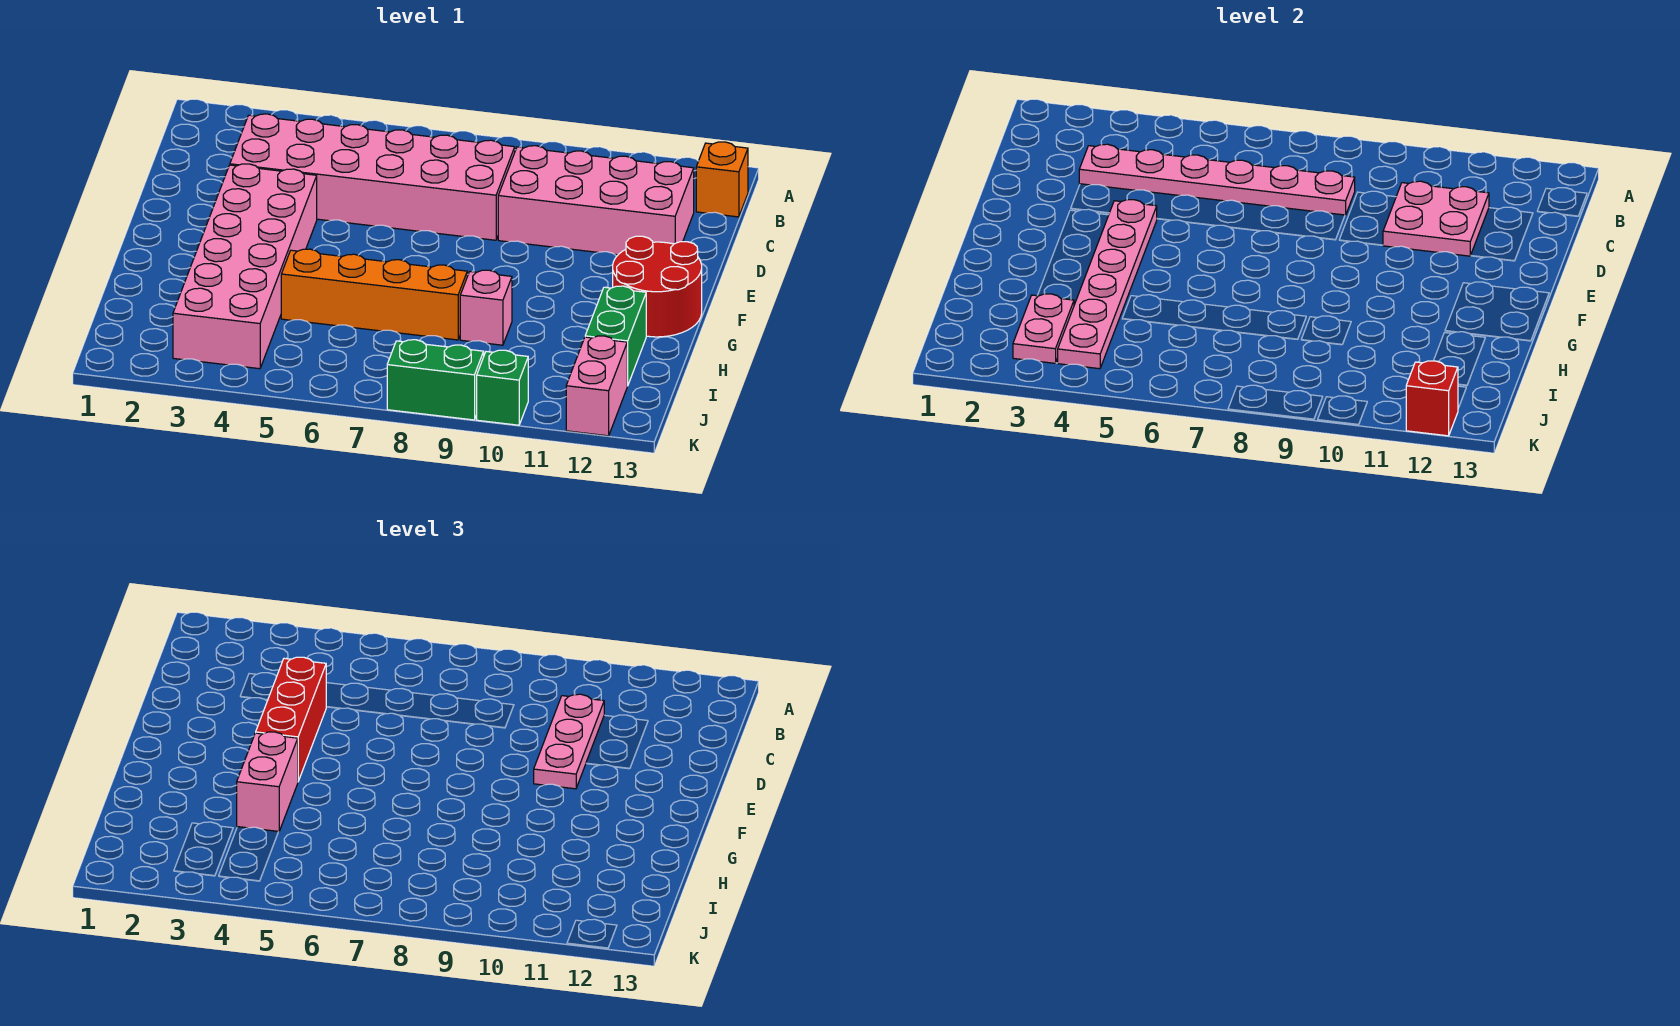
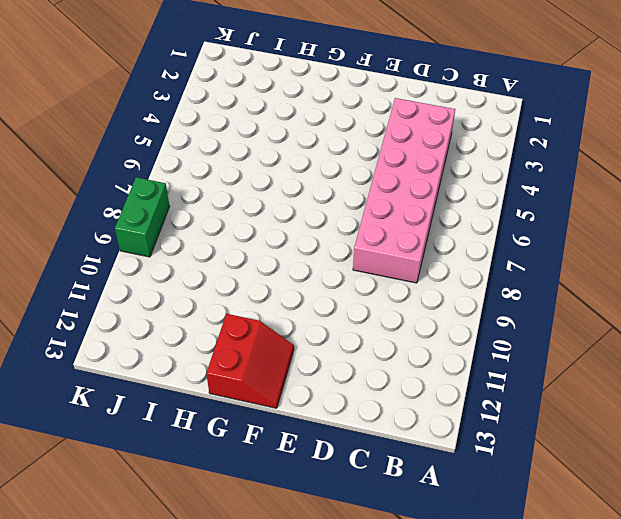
red slope F12:G13 level 1 top G -> red round brick F12:G13 level 1
none -> orange brick B13 level 1
none -> pink brick C9:D12 level 1
none -> pink brick E3:J4 level 1

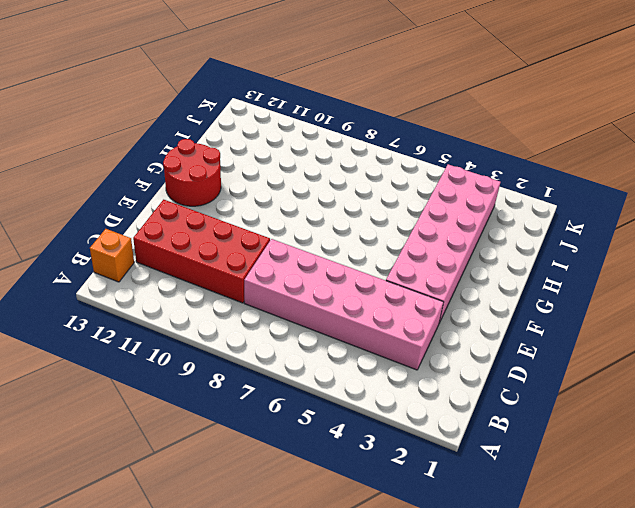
red brick C9:D12 level 1 -> pink brick C9:D12 level 1
none -> orange brick H5:H8 level 1
none -> pink brick H9 level 1
none -> green brick H12:I12 level 1

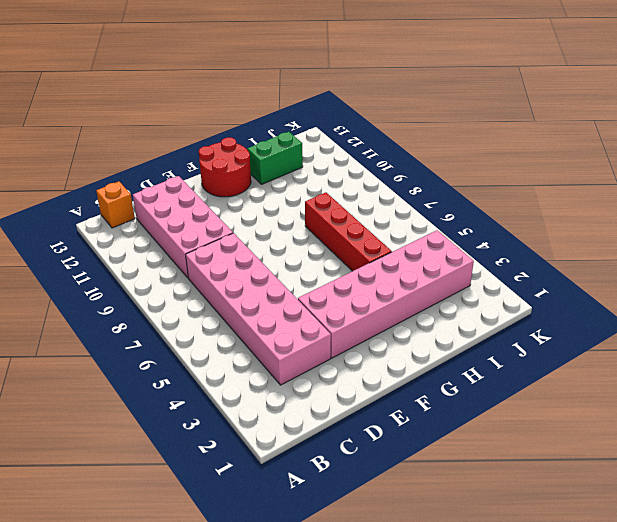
red brick H5:H8 level 1 -> orange brick H5:H8 level 1
none -> pink brick H9 level 1
none -> pink brick J12:K12 level 1
none -> green brick K8:K9 level 1

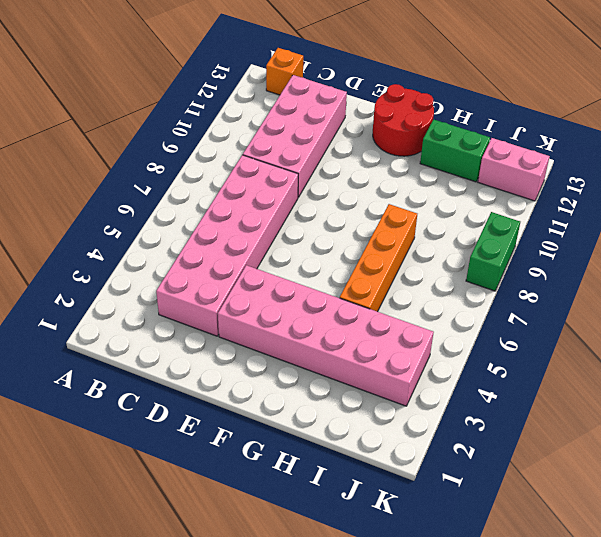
none -> pink brick H9 level 1
none -> green brick K10 level 1
none -> pink plate C3:C8 level 2

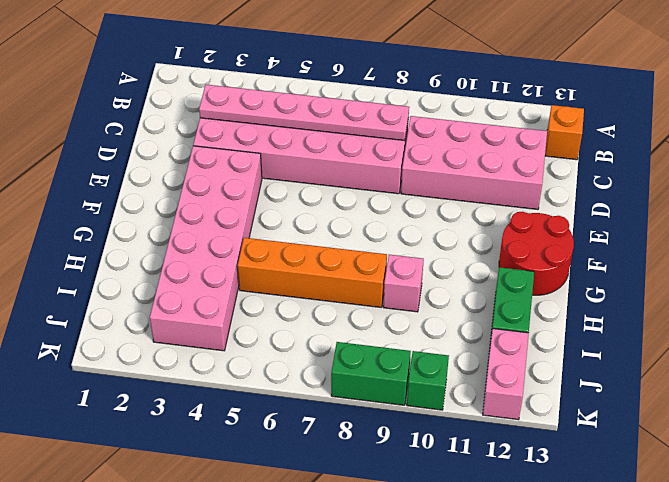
none -> pink plate C10:D11 level 2
none -> pink plate E4:J4 level 2
none -> pink plate I3:J3 level 2

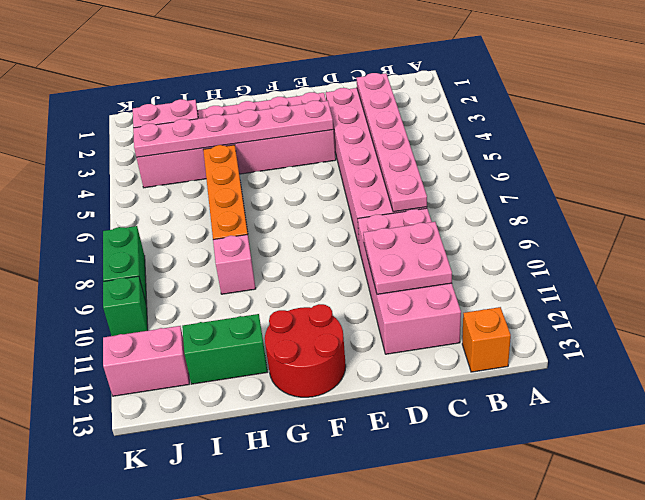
none -> red brick K12 level 2
none -> pink plate C10:E10 level 3
none -> red brick D4:F4 level 3

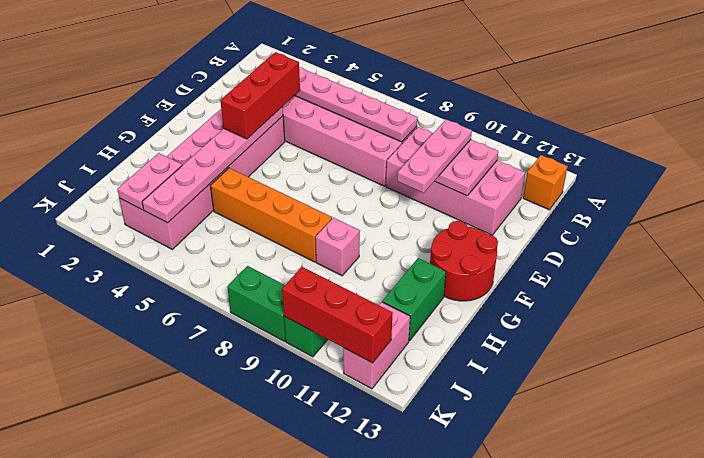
red brick K10:K12 level 2 -> red brick K12 level 2
none -> pink brick G4:H4 level 3

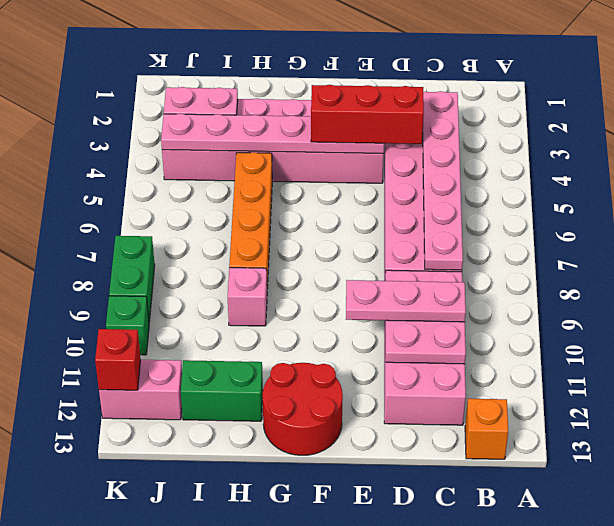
none -> pink brick G4:H4 level 3

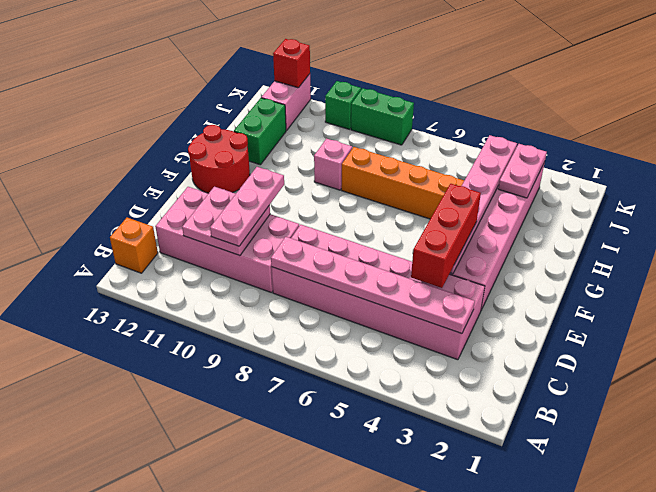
none -> pink brick G4:H4 level 3

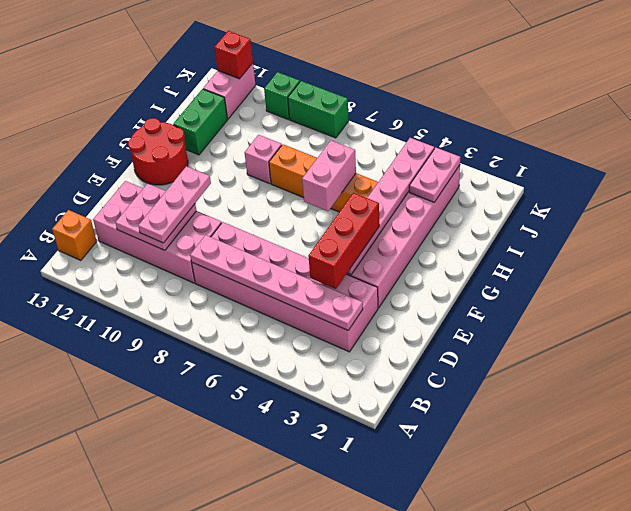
pink brick G6:H6 level 2 -> pink brick G4:H4 level 3

